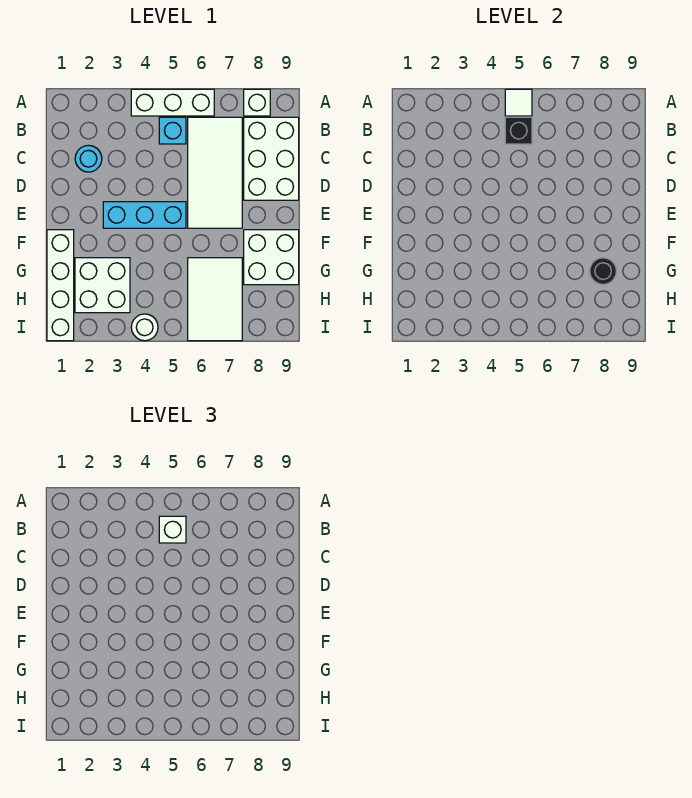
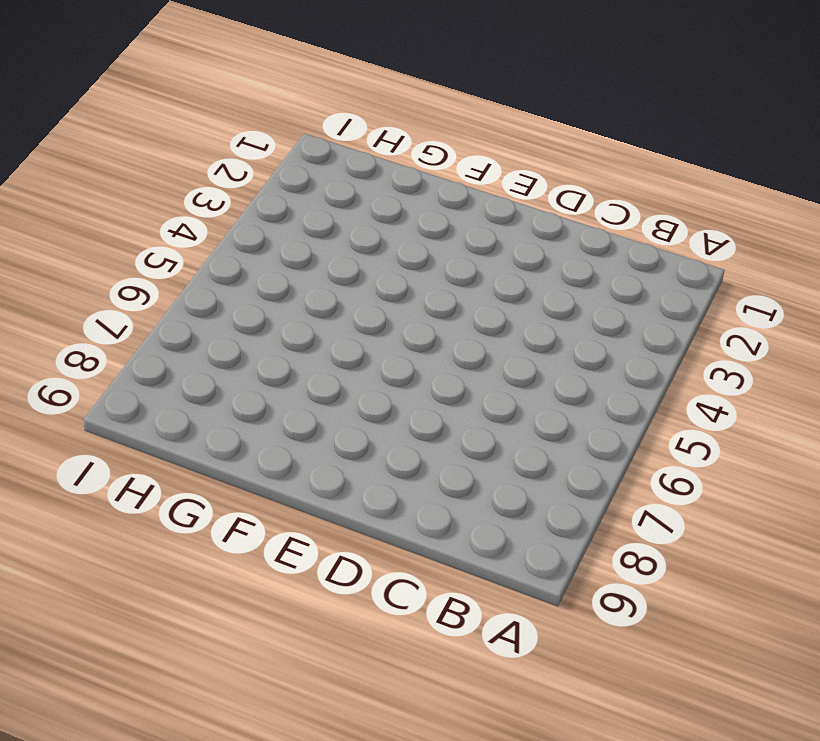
none -> white brick A4:A6 level 1
none -> white brick A8 level 1
none -> cyan brick B5 level 1

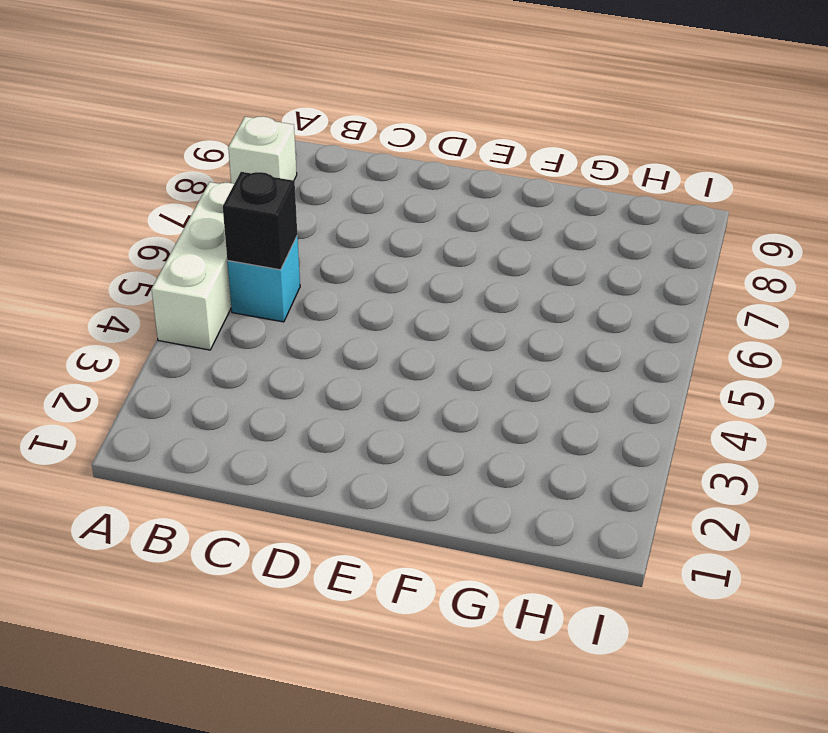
none -> white tile B6:E7 level 1
none -> white brick B8:D9 level 1
none -> cyan round brick C2 level 1

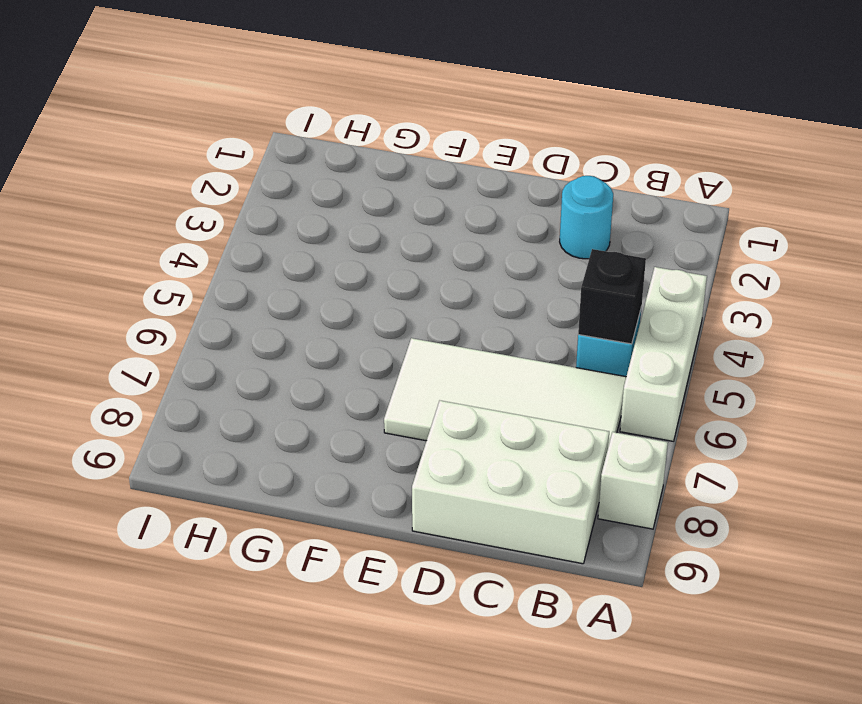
none -> cyan brick E3:E5 level 1
none -> white brick F1:I1 level 1
none -> white brick F8:G9 level 1

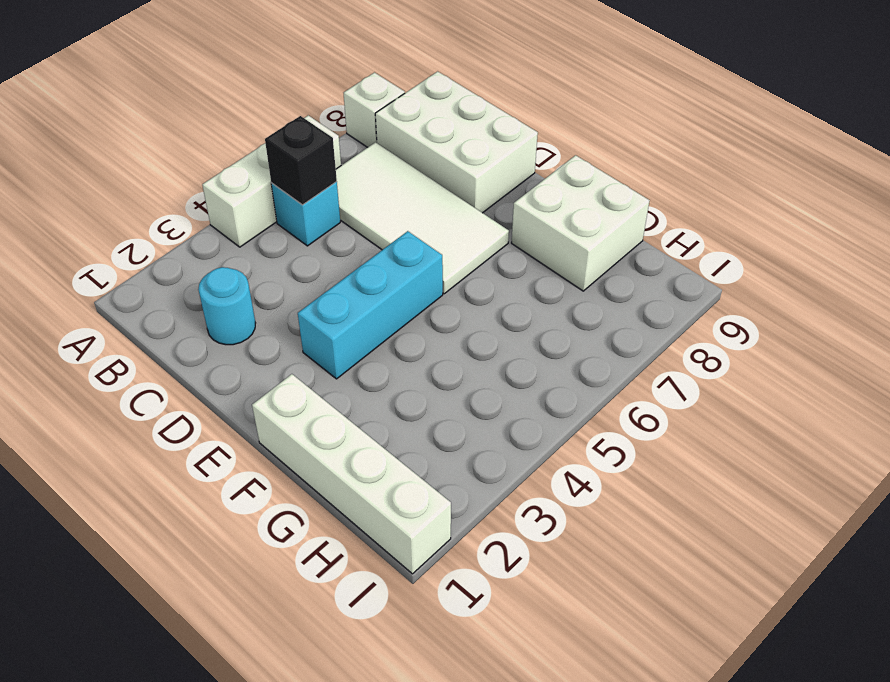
none -> white brick G2:H3 level 1
none -> white tile G6:I7 level 1
none -> white round brick I4 level 1

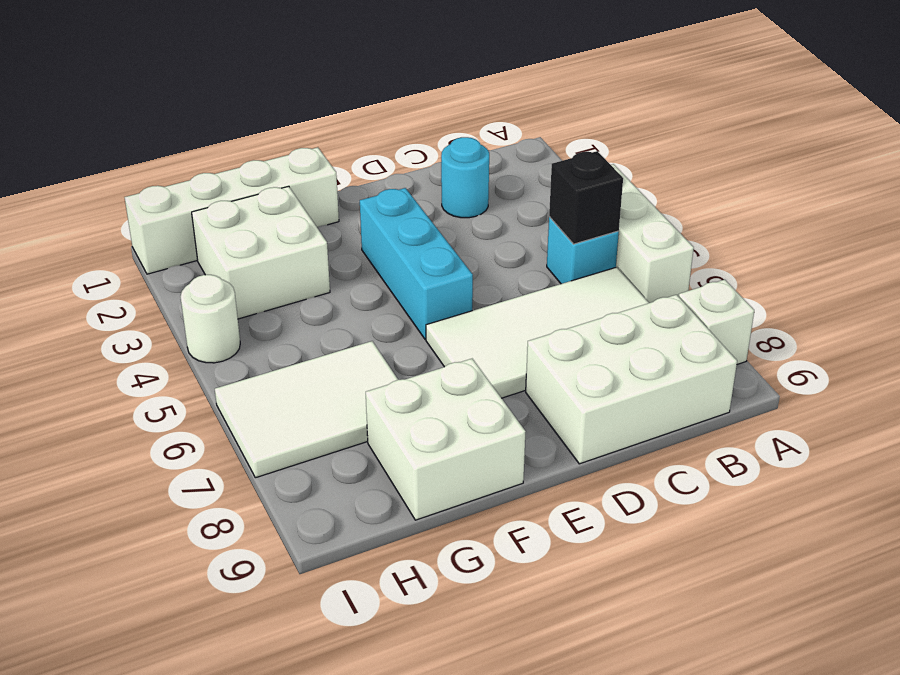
none -> white tile A5 level 2
none -> black round brick G8 level 2
none -> white brick B5 level 3

